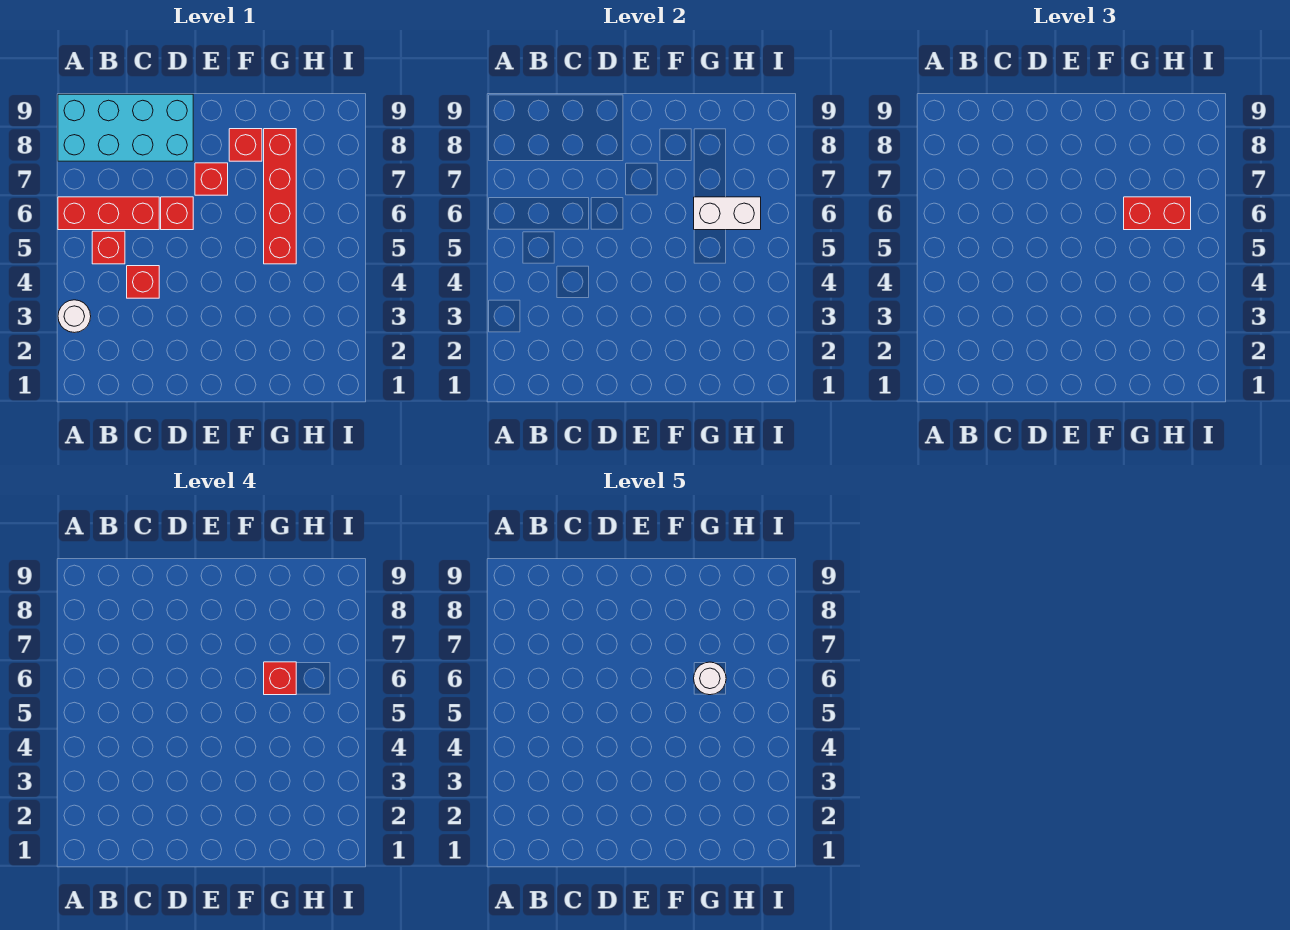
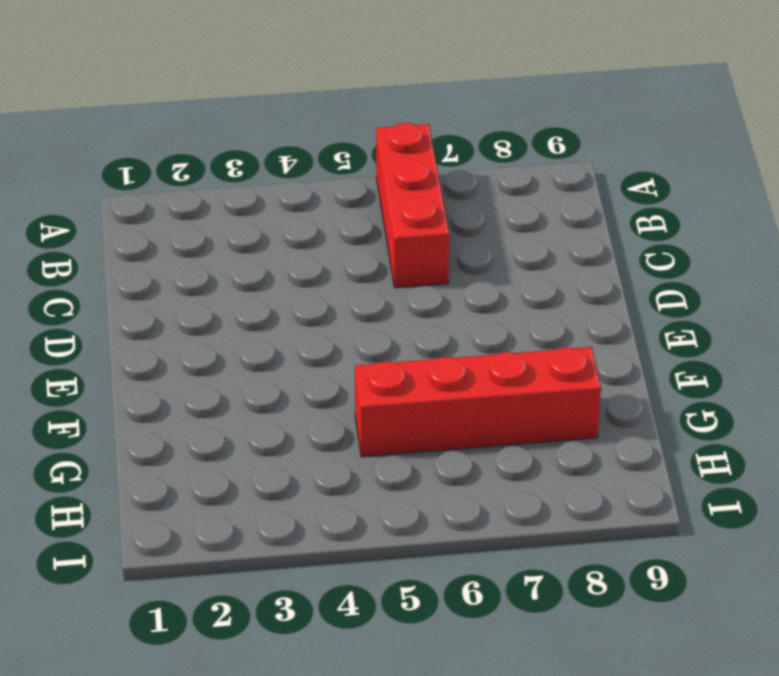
none -> white round brick A3 level 1
none -> cyan brick A8:D9 level 1
none -> red brick B5 level 1

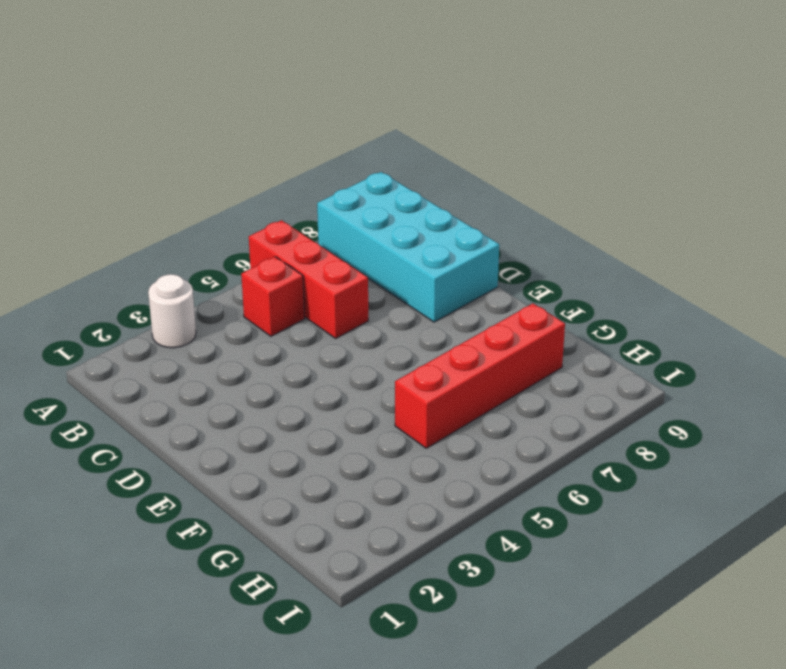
none -> red brick C4 level 1
none -> red brick D6 level 1
none -> red brick E7 level 1

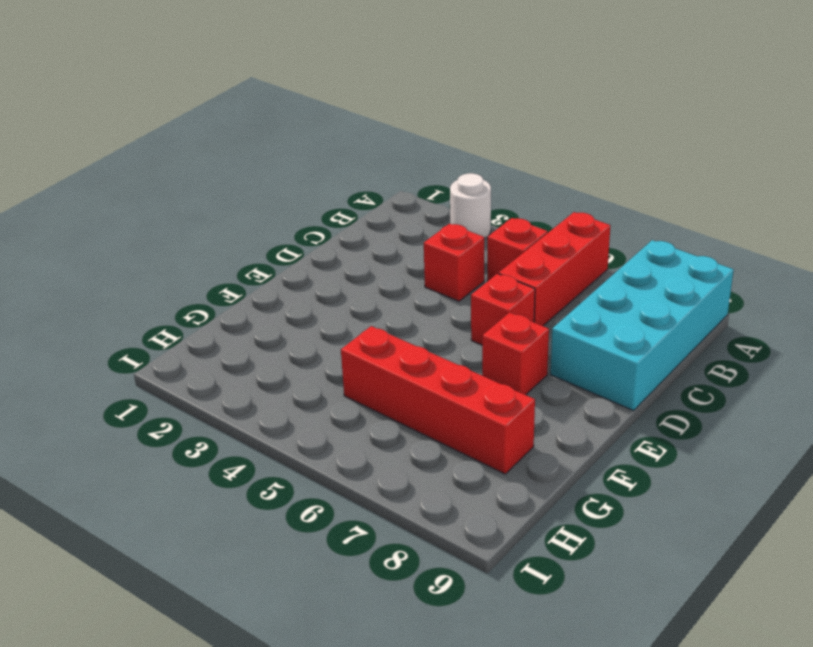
none -> red brick F8 level 1
none -> white brick G6:H6 level 2
none -> red brick G6:H6 level 3

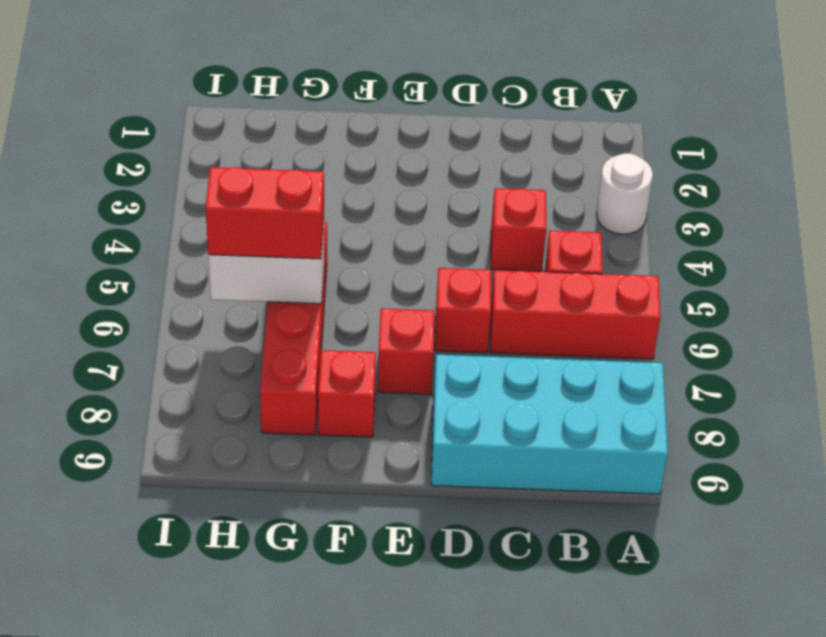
none -> red brick G6 level 4
none -> white round brick G6 level 5

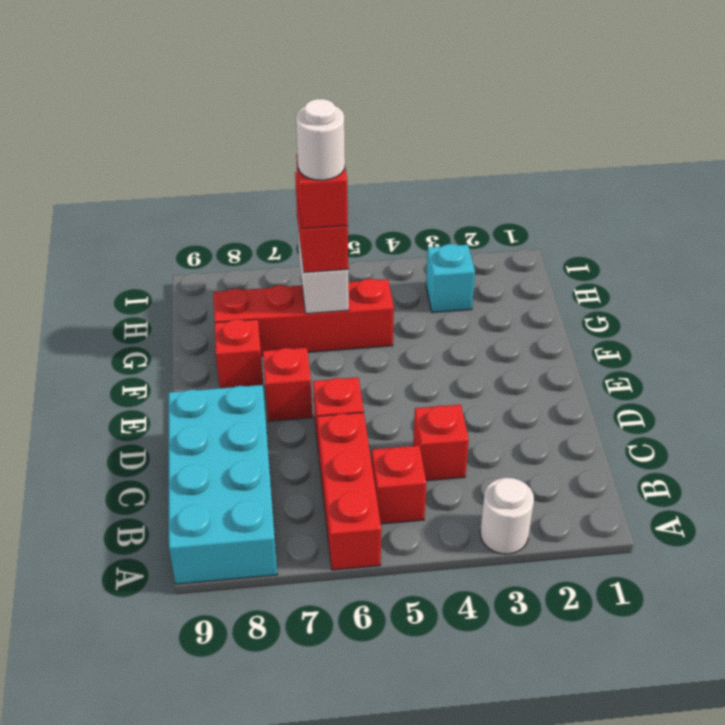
cyan brick H3 level 1 -> none

